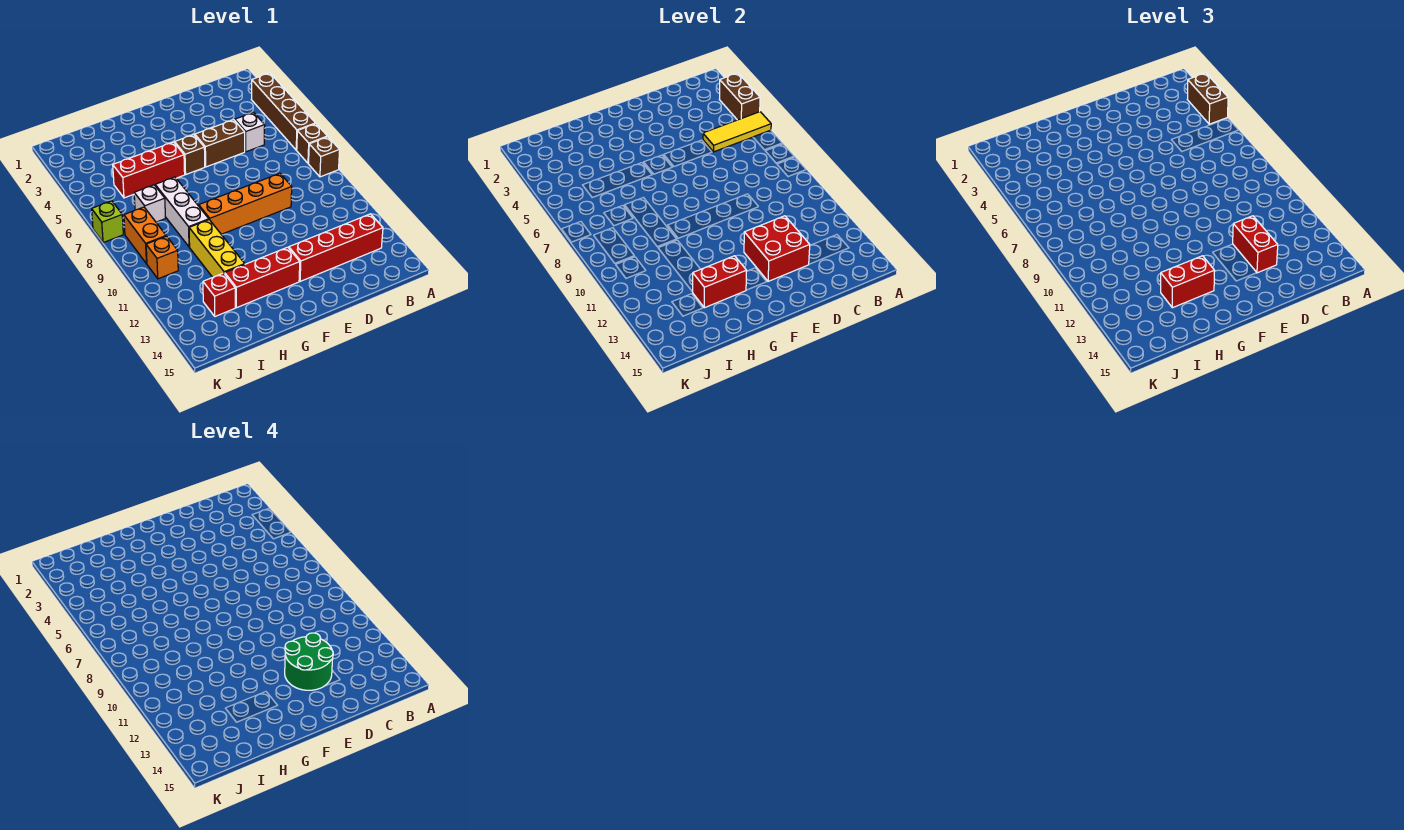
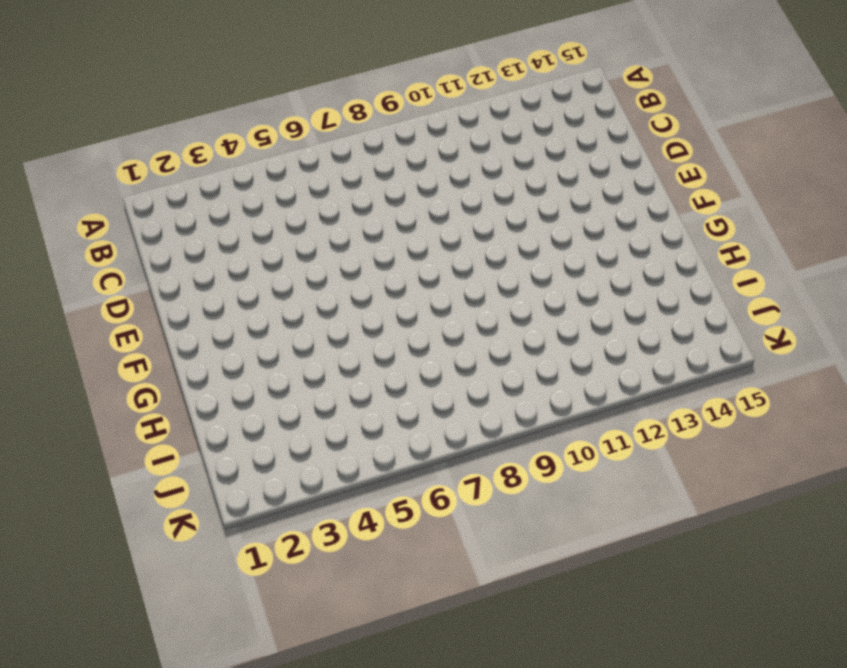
none -> brown brick A3:A6 level 1
none -> brown brick A7 level 1
none -> brown brick A8 level 1

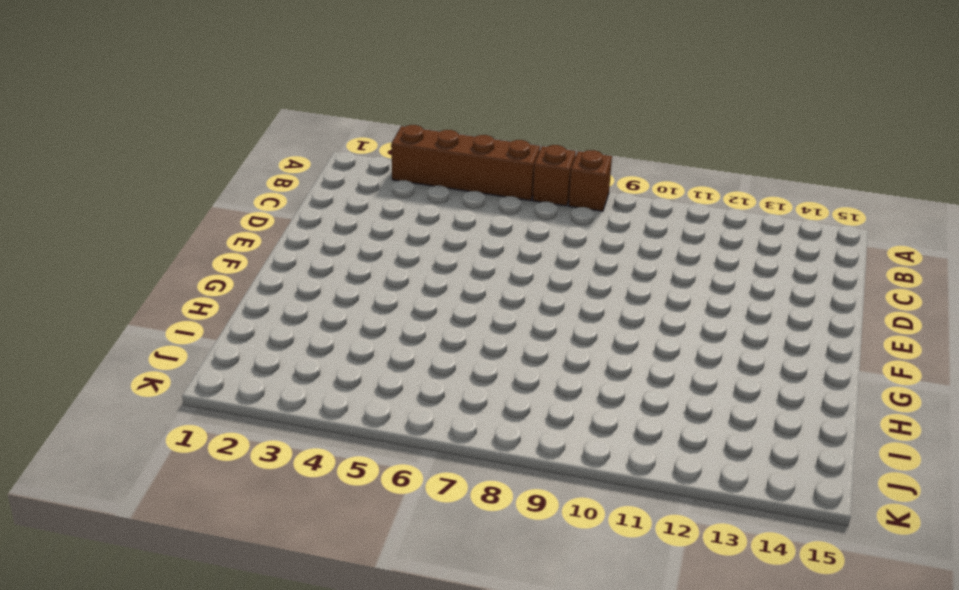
none -> red brick B13:E13 level 1
none -> white brick C5 level 1
none -> brown brick D5:E5 level 1

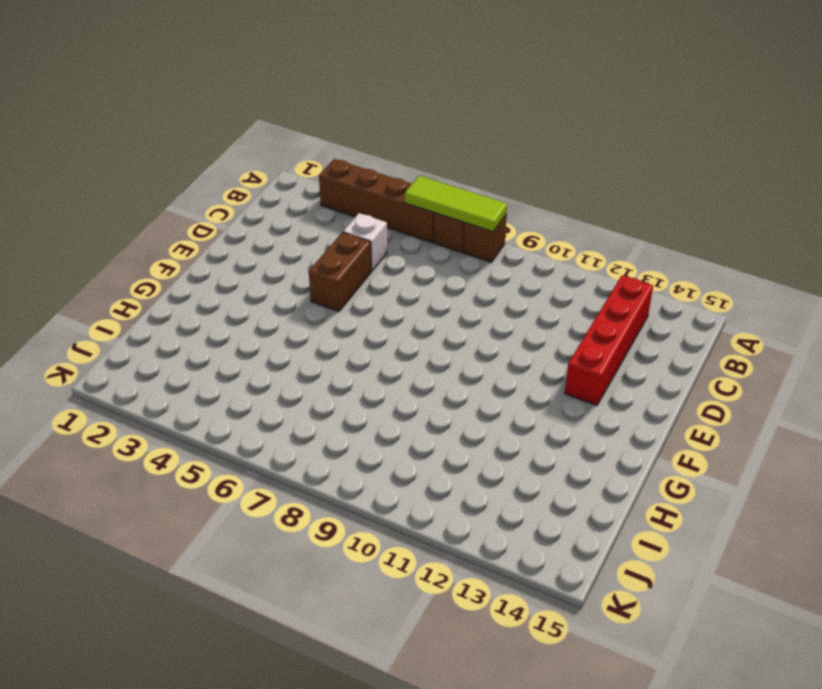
lime tile A6:A8 level 2 -> none
none -> orange brick D9:G9 level 1
none -> brown brick F5 level 1
none -> red brick F13:H13 level 1

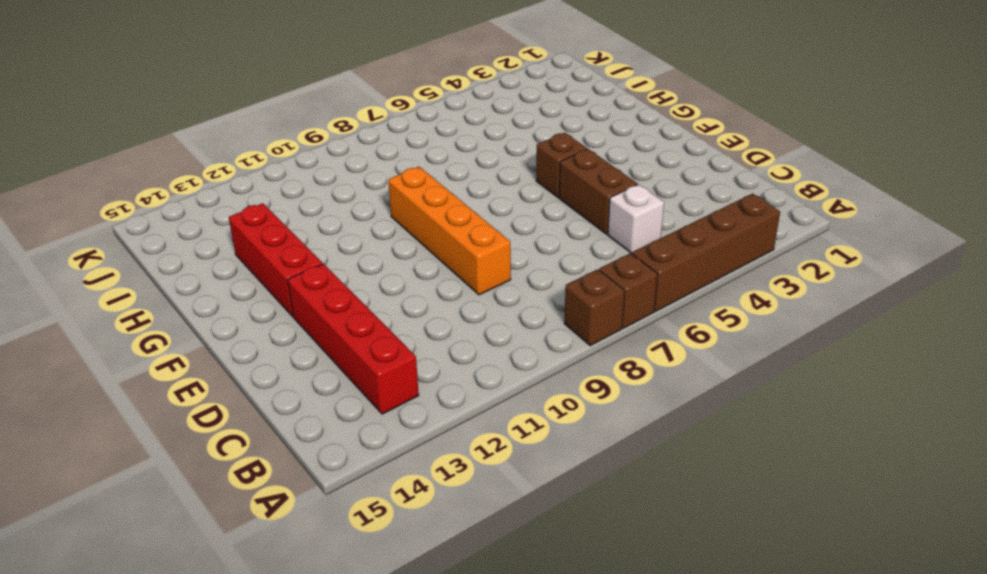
none -> red brick G5:I5 level 1
none -> white brick H7:H9 level 1
none -> yellow brick H10:H12 level 1

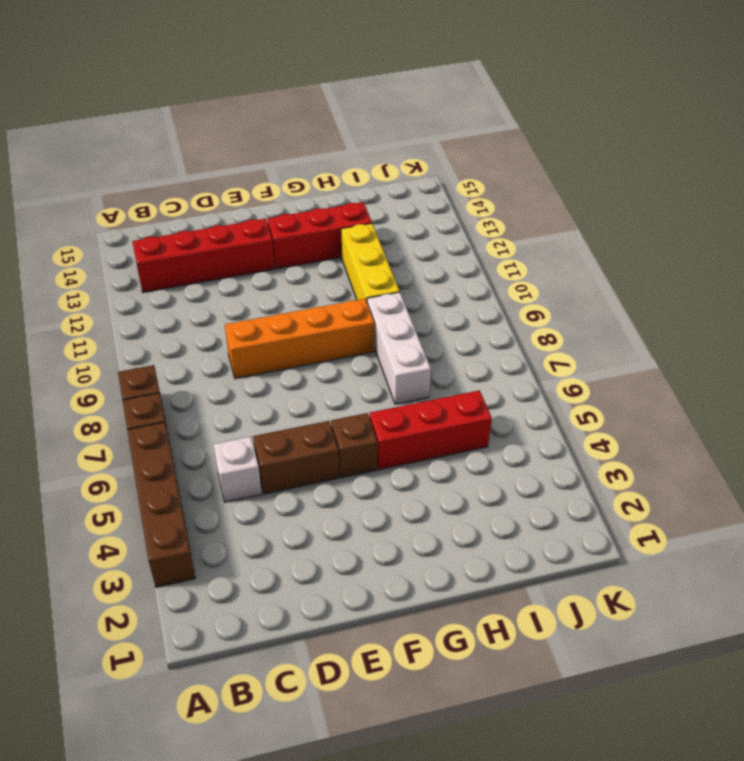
none -> white brick I7 level 1
none -> red brick I13 level 1
none -> orange brick J8:J9 level 1

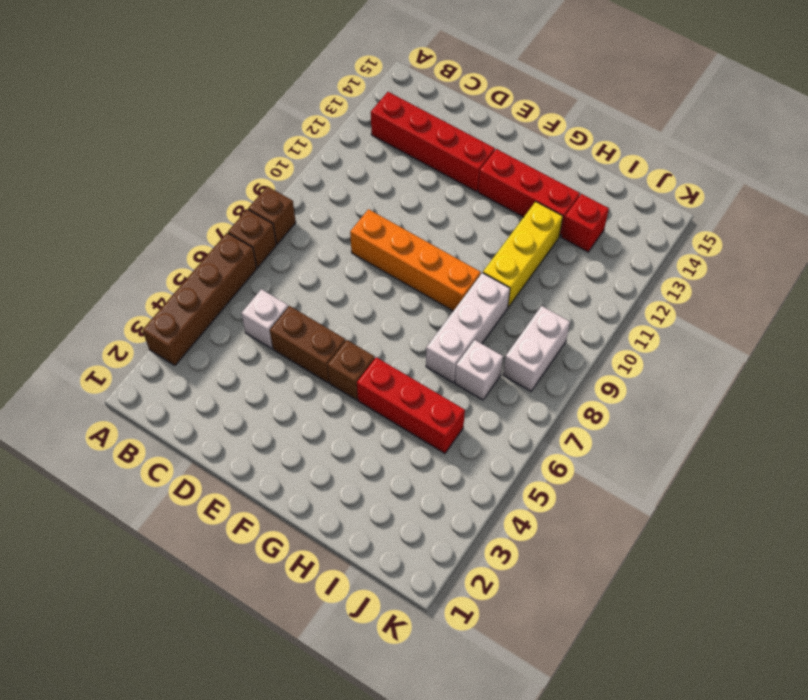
white brick J8:J9 level 1 -> orange brick J8:J9 level 1
none -> orange brick J10 level 1
none -> lime brick K7 level 1
none -> brown brick A3:A4 level 2

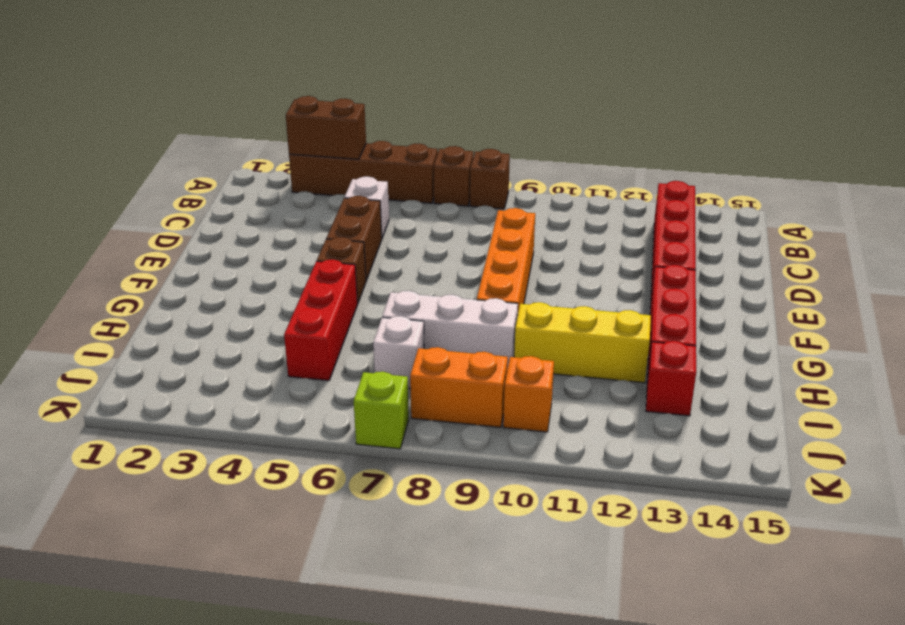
none -> yellow tile A5:C5 level 2
none -> red brick D12:E13 level 2
none -> red brick G13:H13 level 2

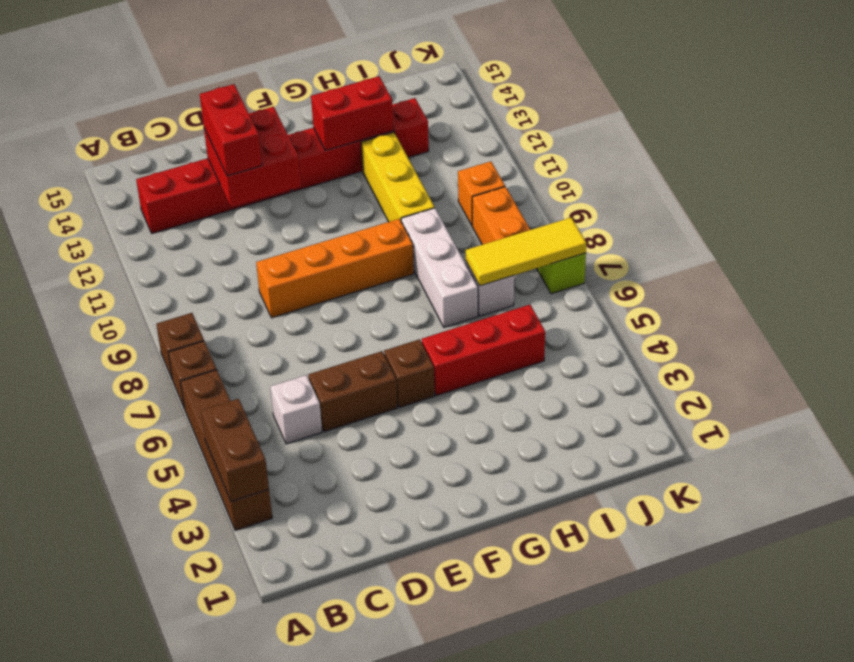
yellow tile I7:K7 level 2 -> yellow tile A5:C5 level 2
none -> brown brick A3:A4 level 3
none -> red brick G13:H13 level 3
none -> green round brick D12:E13 level 4

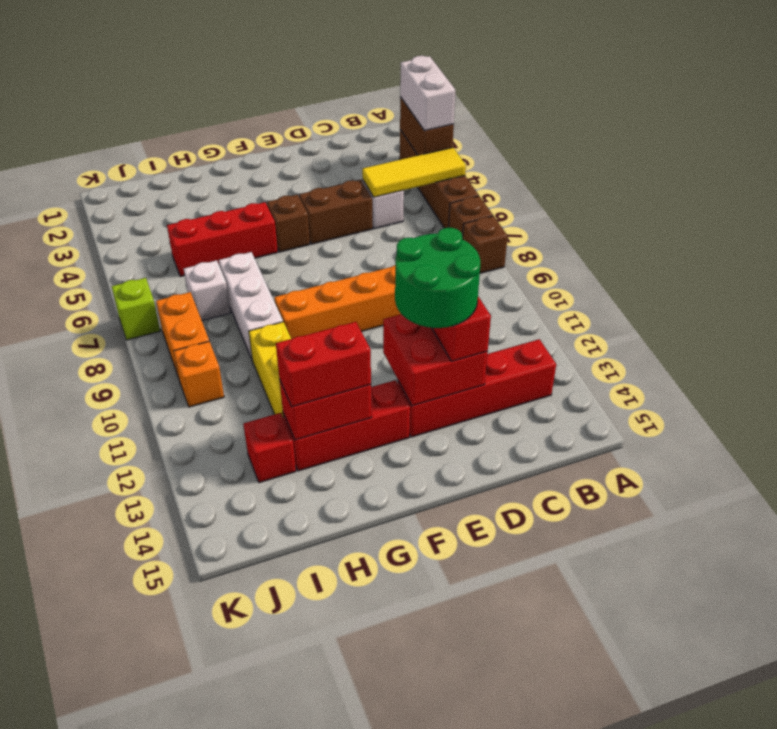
white brick A3:A4 level 3 -> brown brick A3:A4 level 3

